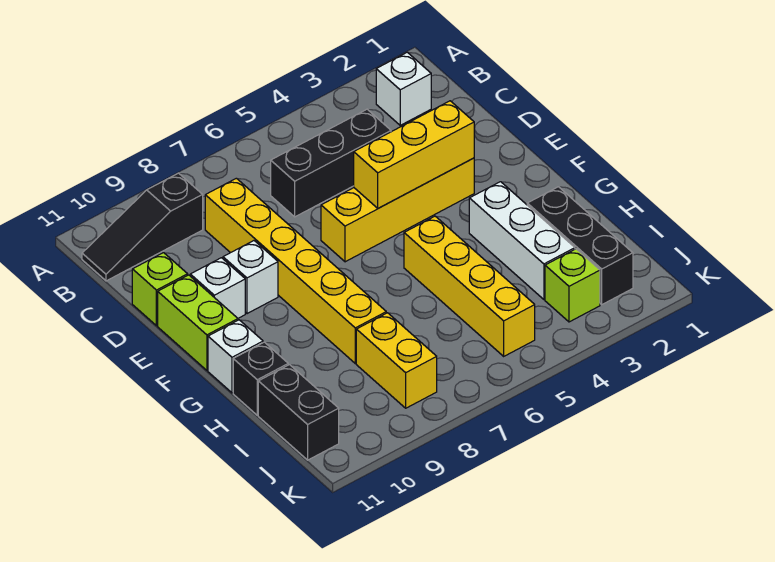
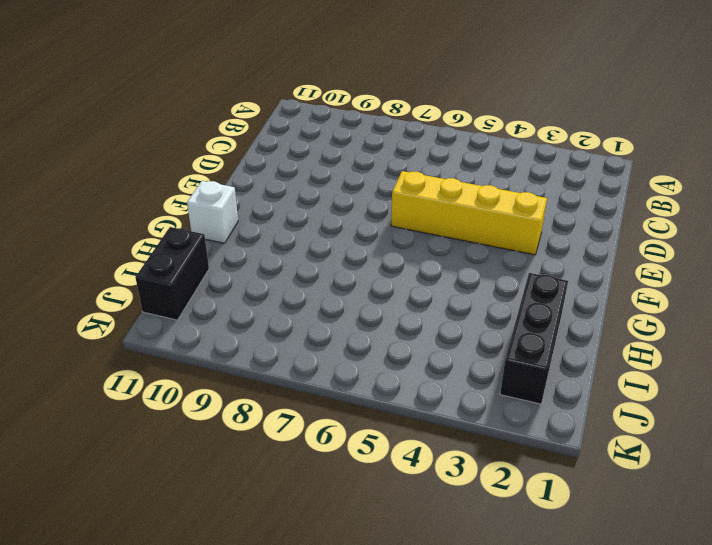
none -> white brick B2 level 1
none -> black slope B9:B11 level 1 top 9
none -> black brick C4:C6 level 1

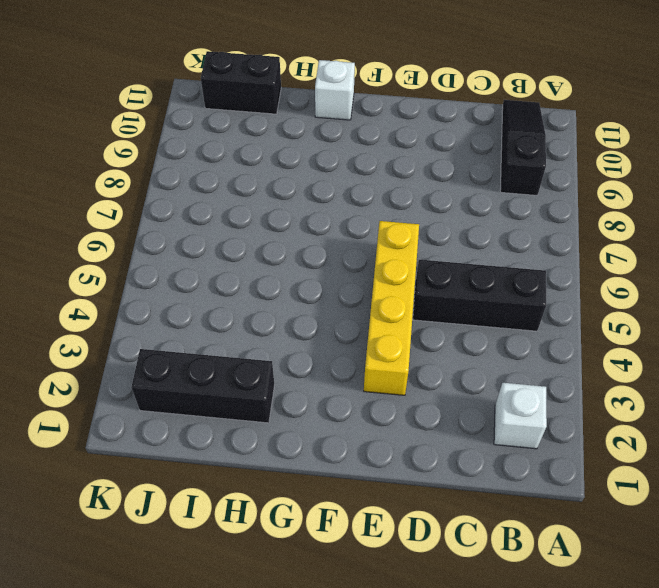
black brick B5:D5 level 1 -> black brick C4:C6 level 1
none -> yellow brick C8:H8 level 1
none -> lime brick D11 level 1
none -> white brick E9 level 1

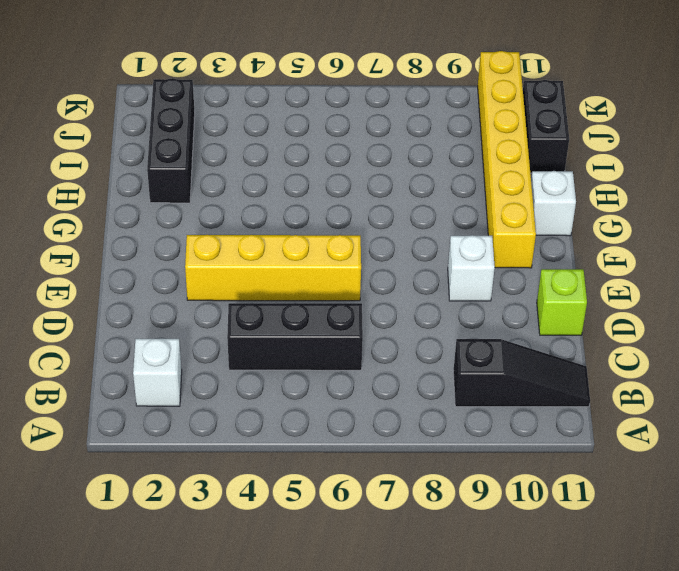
yellow brick F10:K10 level 1 -> yellow brick C8:H8 level 1
none -> white brick E10 level 1
none -> lime brick E11:F11 level 1
none -> white brick G3:I3 level 1

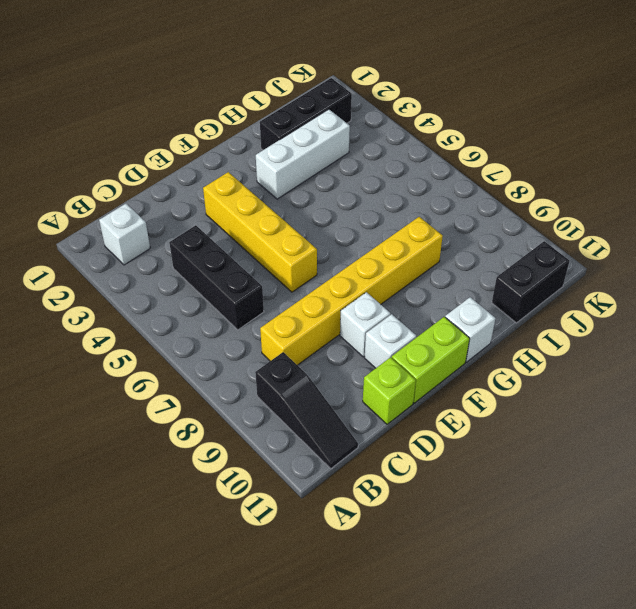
none -> yellow brick G5:J5 level 1
none -> black brick H11 level 1
none -> yellow brick I8:J8 level 1

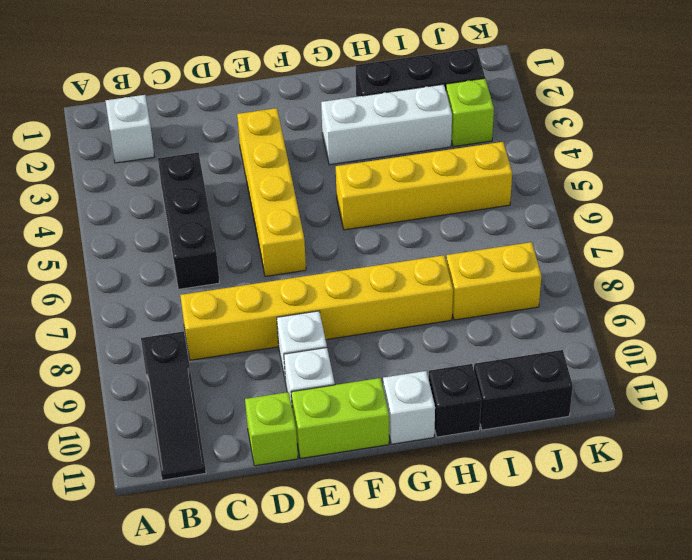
none -> yellow brick E3:E5 level 2

